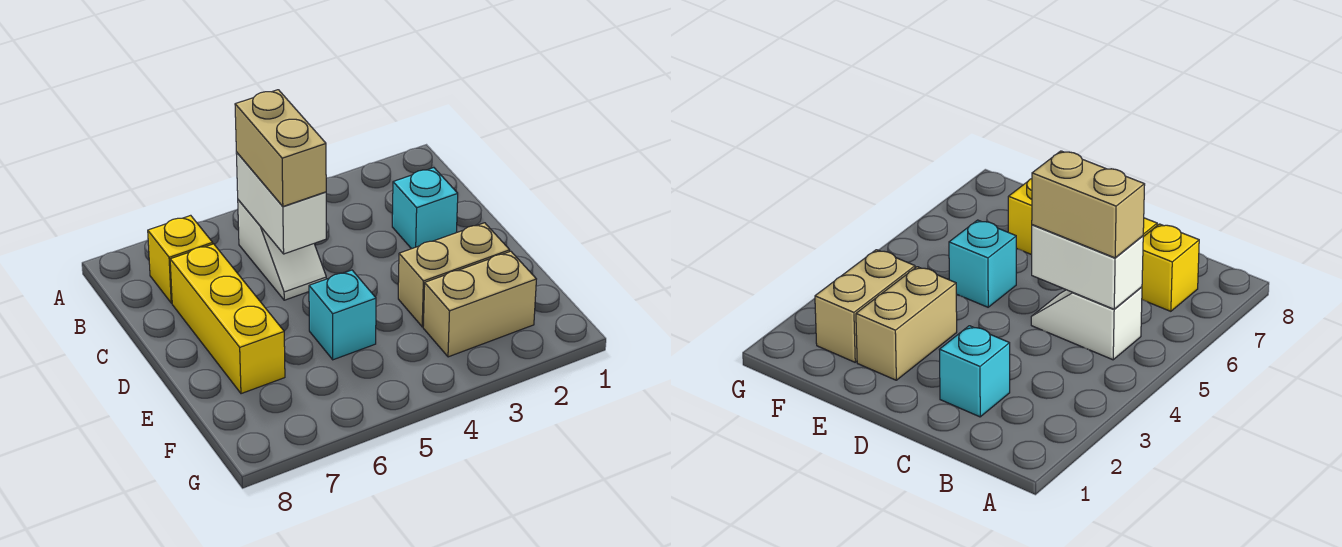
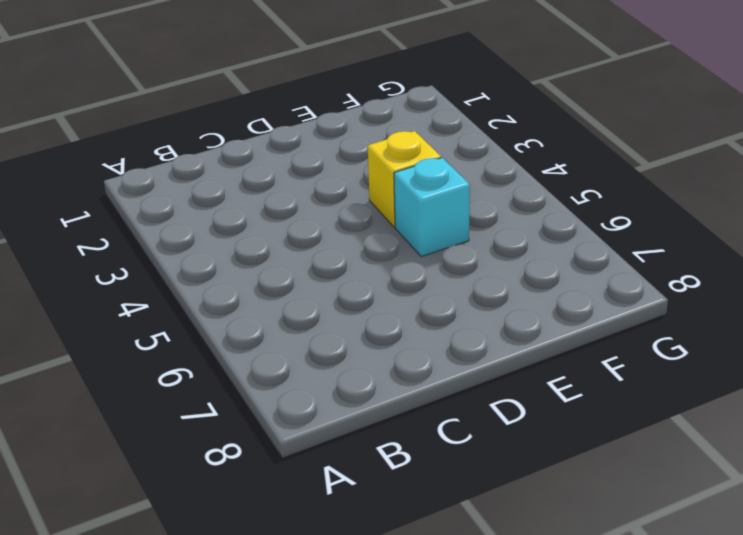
yellow brick E4 level 1 -> yellow brick B7 level 1
none -> white slope B5:C5 level 1 top B
none -> cyan brick C2 level 1

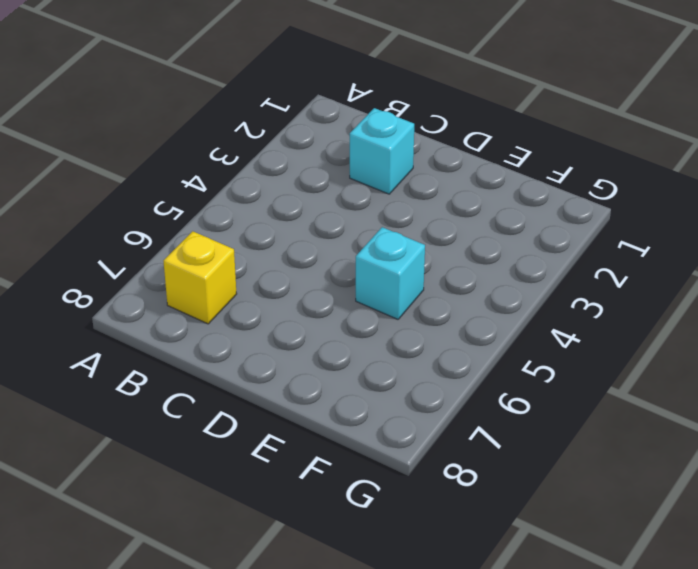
none -> white slope B5:C5 level 1 top B
none -> yellow brick C7:E7 level 1

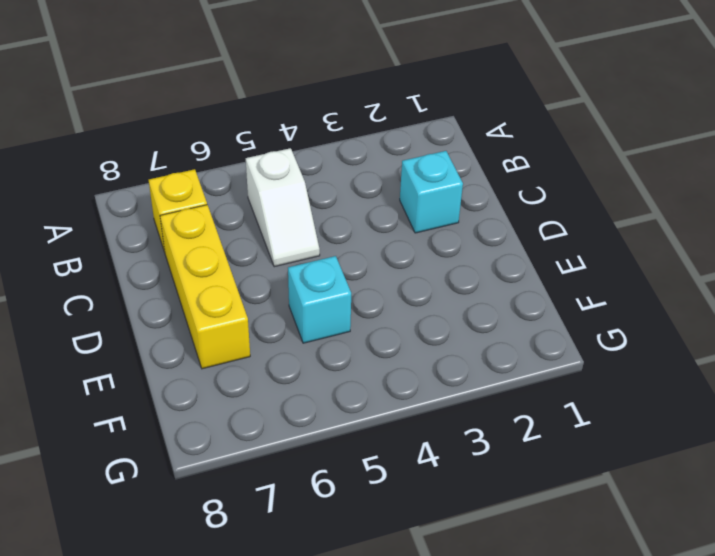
none -> tan brick E2:E3 level 1
none -> tan brick F2:F3 level 1

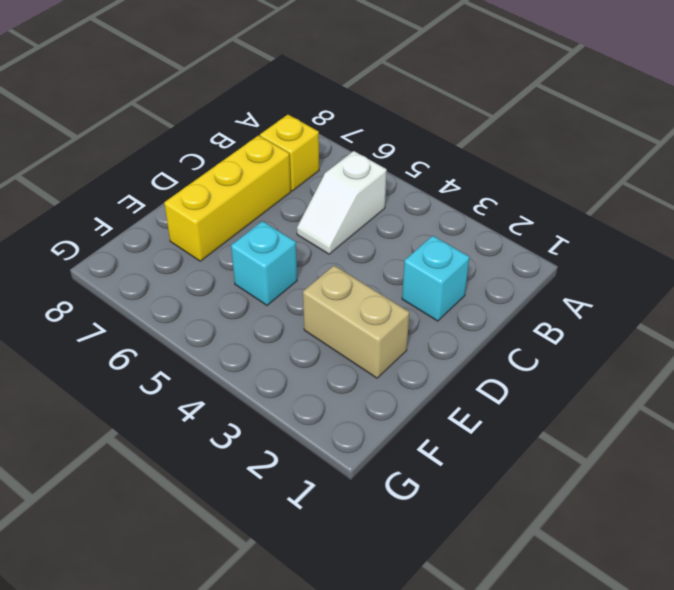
none -> tan brick F2:F3 level 1
none -> white brick B5:C5 level 2

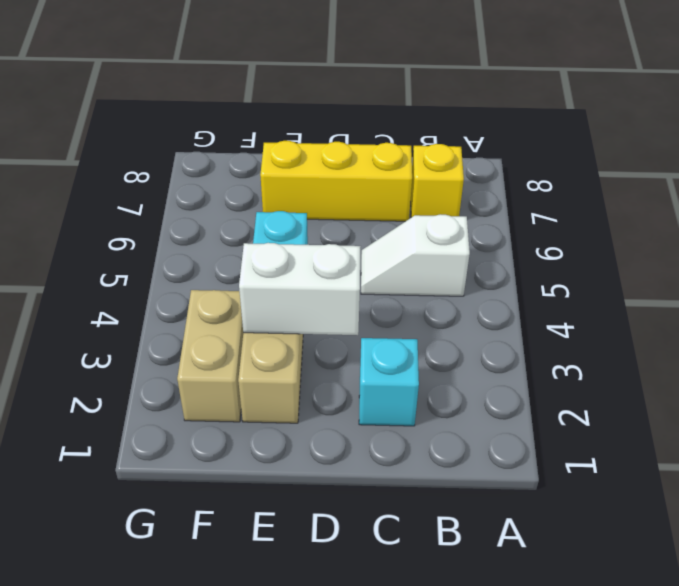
white brick D3:E3 level 2 -> white brick B5:C5 level 2
none -> tan brick B5:C5 level 3

